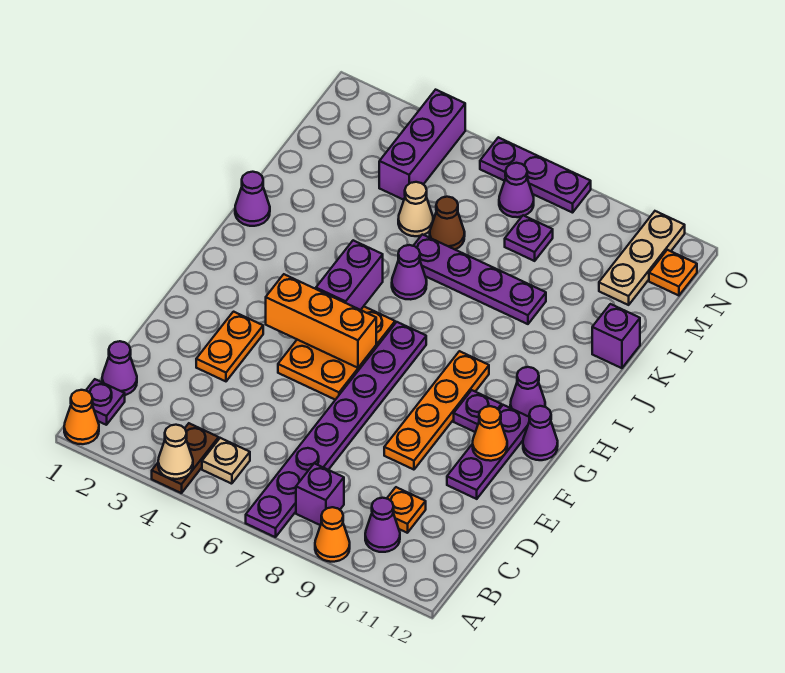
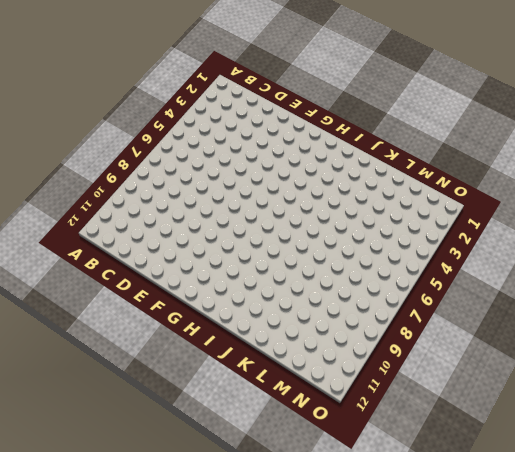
none -> orange cone A1 level 1
none -> brown plate A4:B4 level 1
none -> purple plate A7:H7 level 1
none -> orange cone A9 level 1

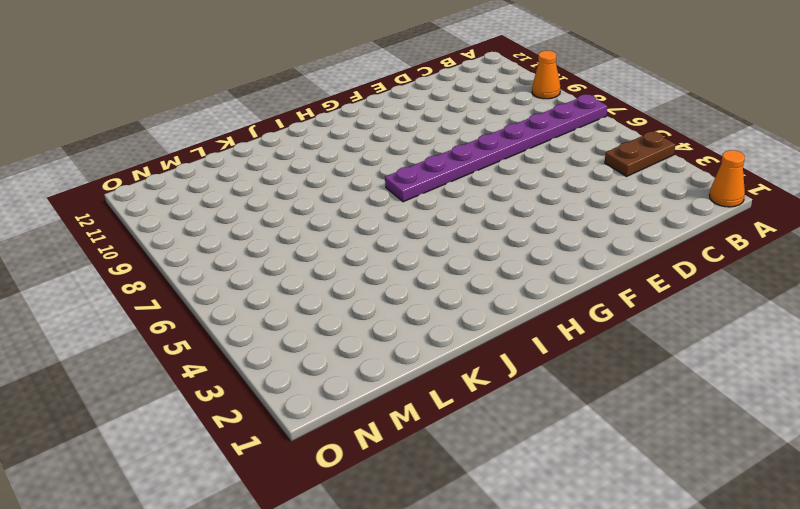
none -> purple plate B1 level 1
none -> tan plate B5 level 1
none -> purple brick B8 level 1
none -> purple cone B10 level 1

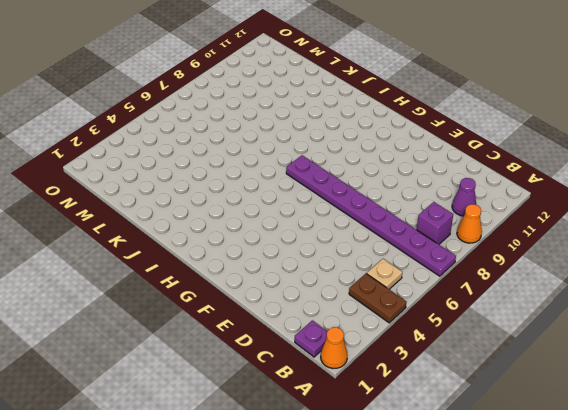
none -> purple cone C1 level 1
none -> orange plate C10 level 1
none -> orange plate E3:F3 level 1
none -> orange plate E9:H9 level 1

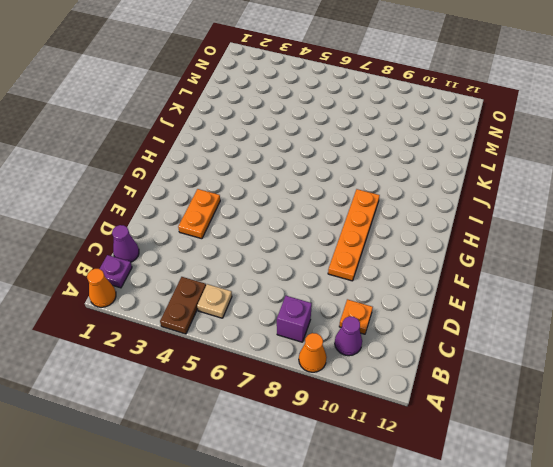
none -> purple plate A7:H7 level 1
none -> purple plate E11:G11 level 1
none -> orange plate F5:H6 level 1
none -> purple plate G10 level 1

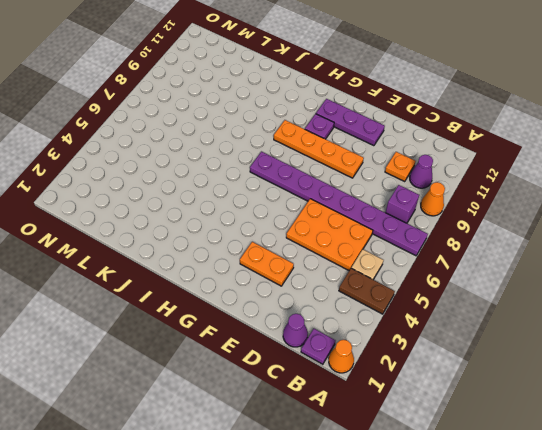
orange plate C5:E6 level 1 -> orange plate F5:H6 level 1
none -> purple cone G12 level 1
none -> purple cone H11 level 1
none -> purple cone J1 level 1
none -> purple cone J6 level 1

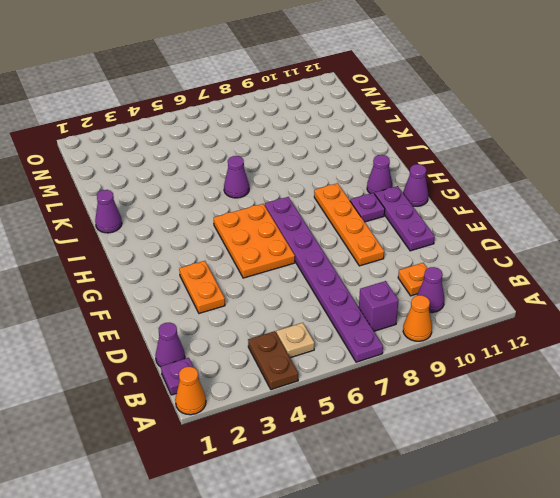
none -> purple plate K6:K9 level 1
none -> purple brick K12 level 1
none -> tan cone L5 level 1
none -> brown cone L6 level 1

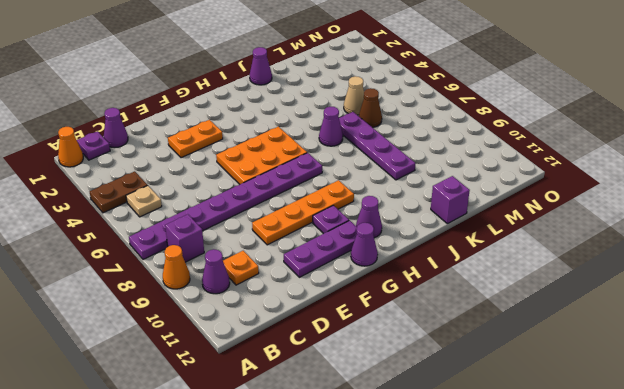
none -> purple brick M4:O4 level 1
none -> purple plate M8 level 1
none -> tan plate M11:O11 level 1
none -> purple cone N7 level 1

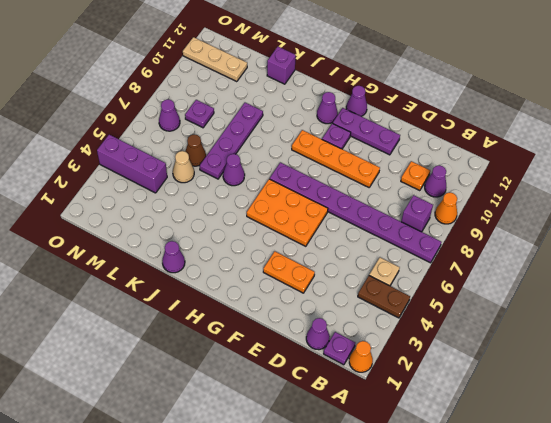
none -> orange plate N12 level 1
none -> purple plate O6:O8 level 1
none -> tan cone A4 level 2
none -> orange cone F11 level 2

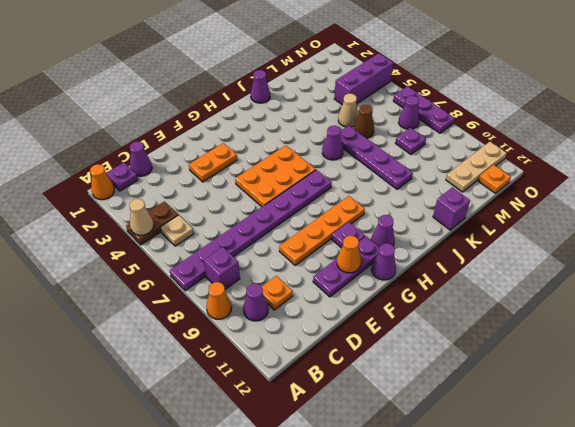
none -> orange brick G4:G6 level 2
none -> purple brick H5:I5 level 2

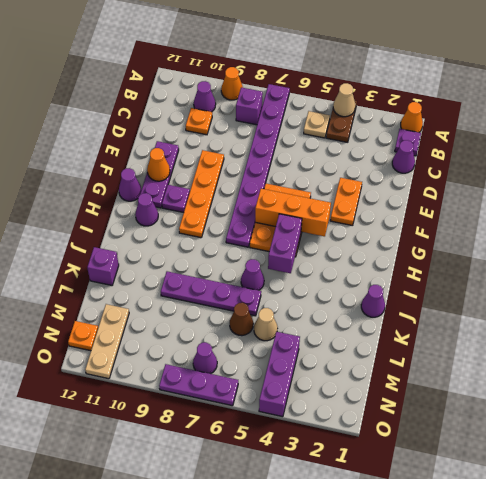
none -> purple plate M8 level 1

